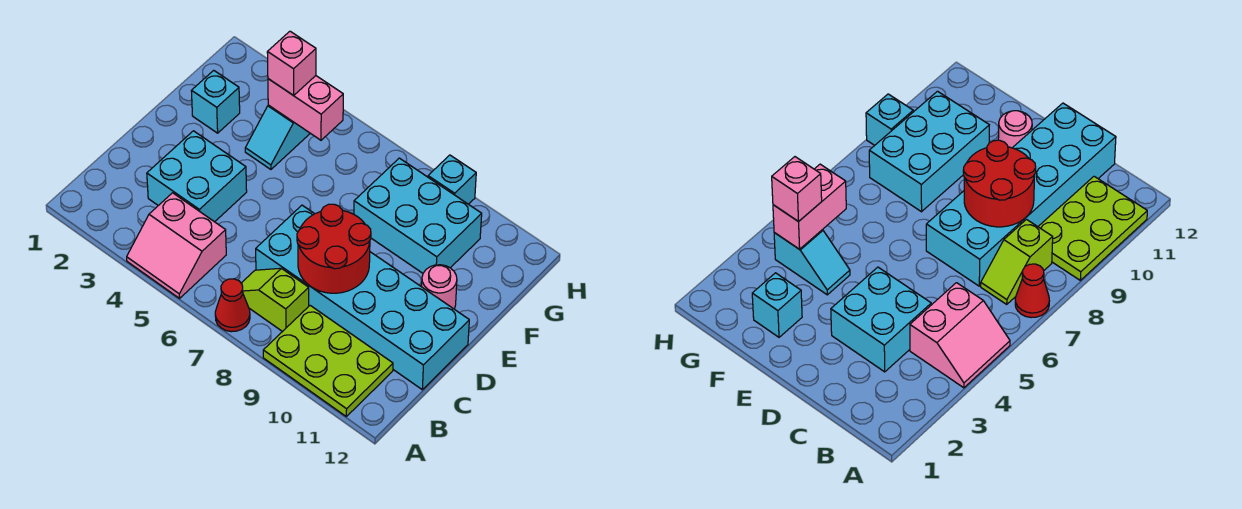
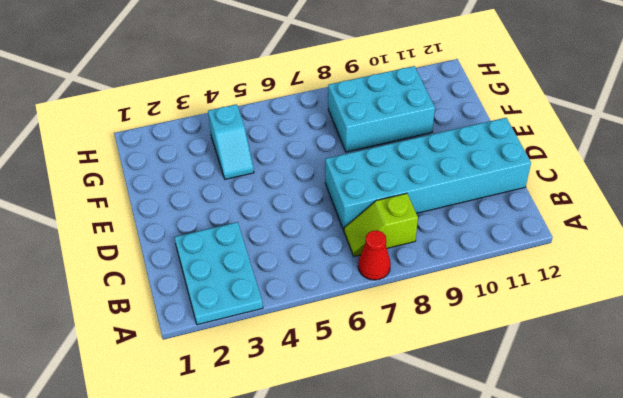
cyan plate A2:C3 level 1 -> cyan brick C3:D4 level 1
none -> pink slope A4:B5 level 1 top B
none -> lime plate A9:B11 level 1
none -> pink round brick E11 level 1

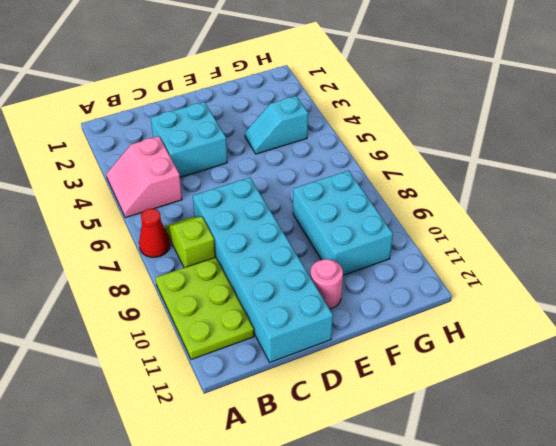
none -> cyan brick F2 level 1
none -> cyan brick H9 level 1
none -> red round brick C8:D9 level 2

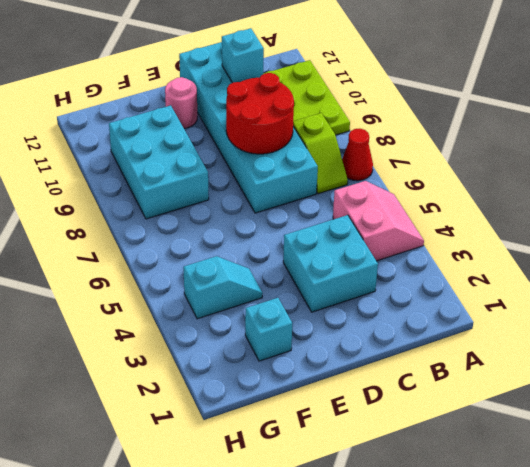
cyan brick C11 level 2 -> cyan brick H9 level 1
none -> pink brick G4:G5 level 2
none -> pink brick G4 level 3

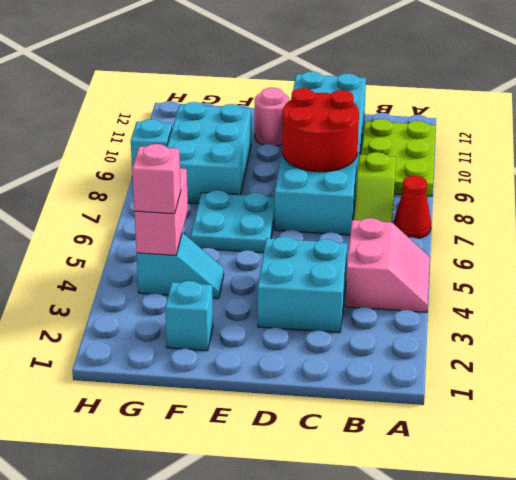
cyan plate E6:F7 level 1 -> none

